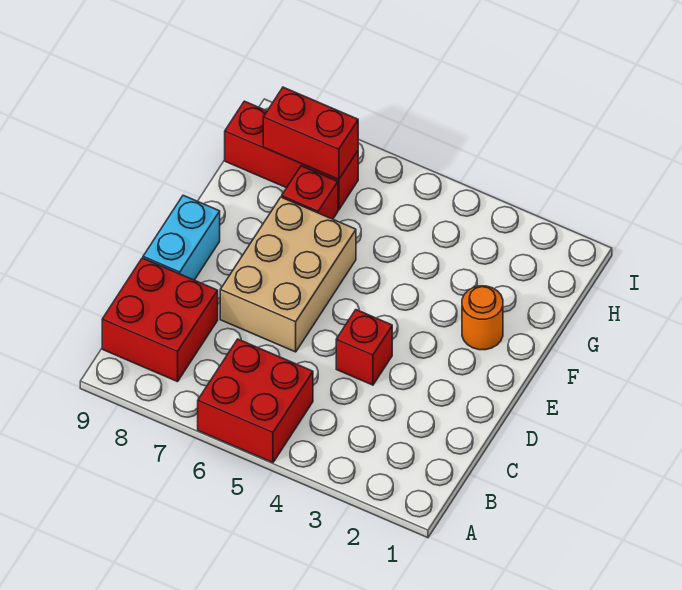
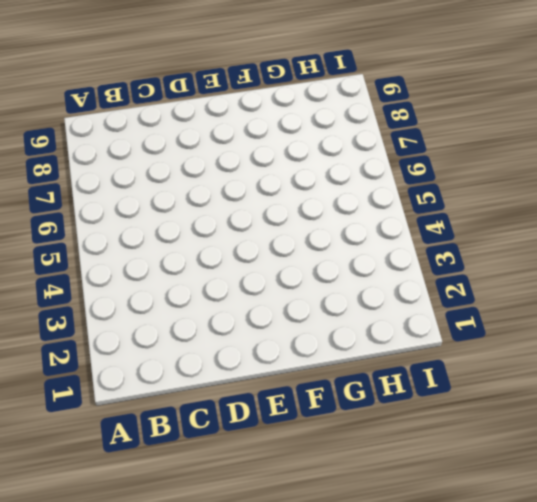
none -> red brick A5:B6 level 1
none -> red brick B8:C9 level 1

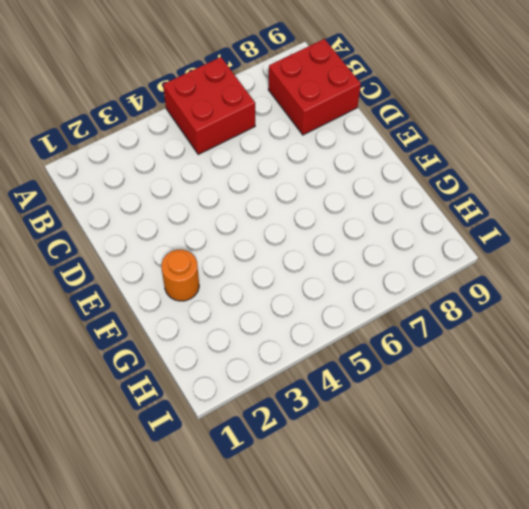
none -> red brick D4 level 1
none -> tan brick D6:F7 level 1

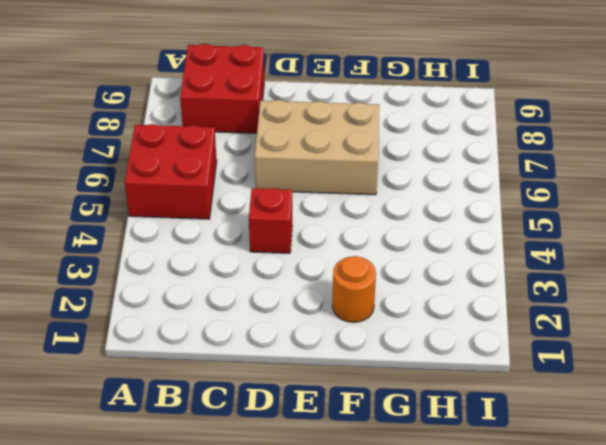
none -> cyan brick D9:E9 level 1
none -> red brick G7 level 1

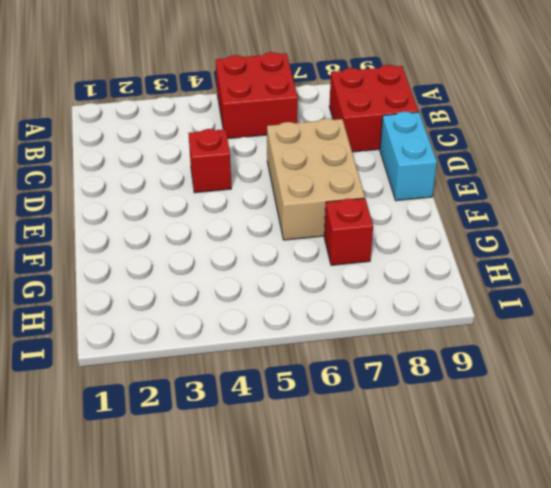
none -> orange round brick F2 level 1
none -> red brick H7:H9 level 1

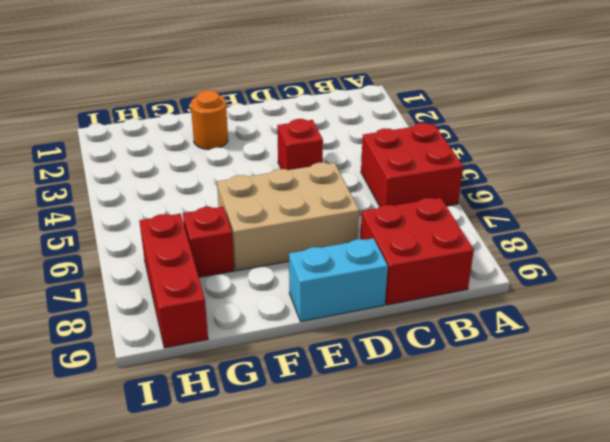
none -> red brick H7:H8 level 2

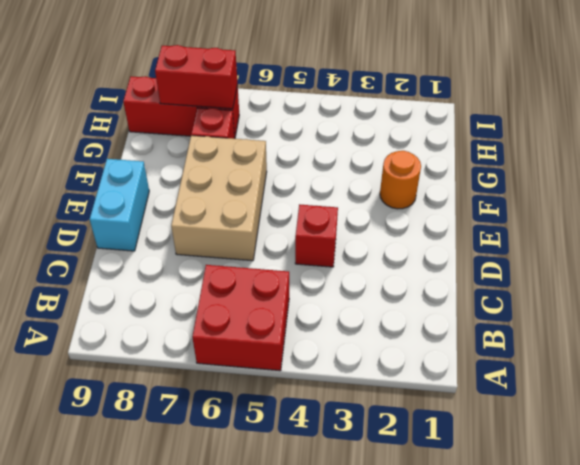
none -> red brick B8:C9 level 1

